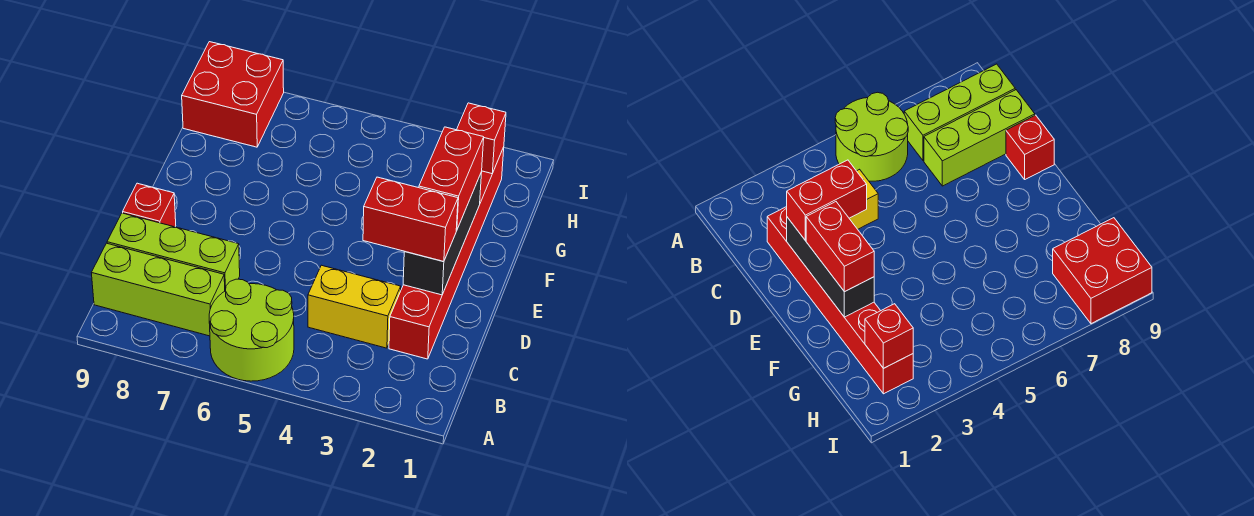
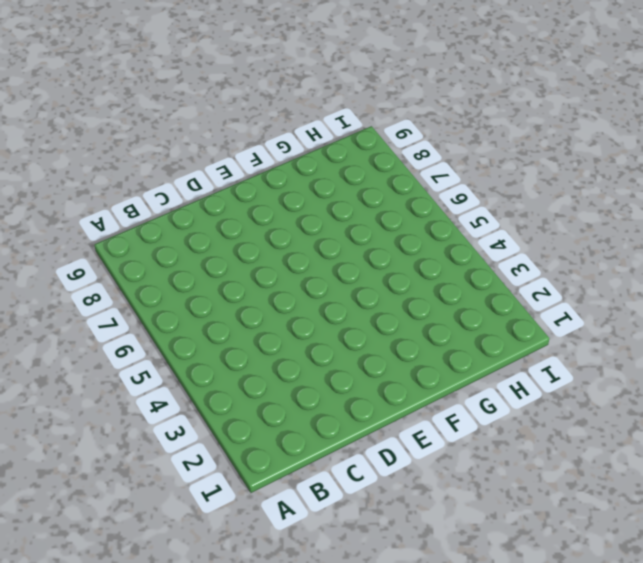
none -> lime round brick A5:B6 level 1
none -> lime brick B7:B9 level 1

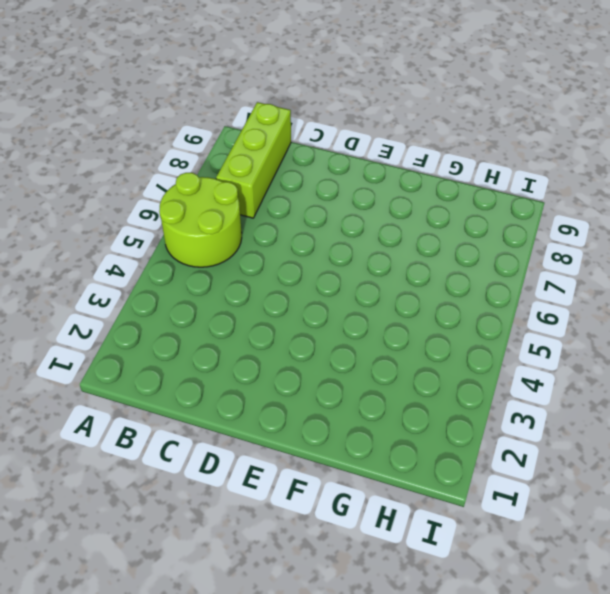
none -> red brick C2:H2 level 1
none -> yellow brick C3:C4 level 1

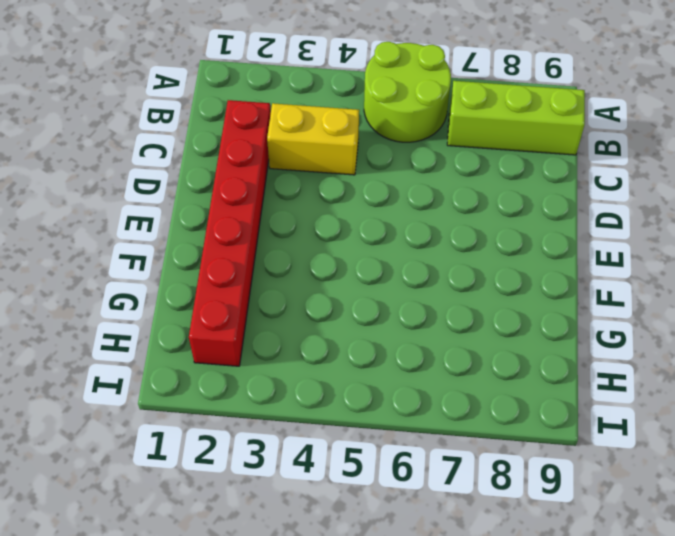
none -> lime brick C7:C9 level 1
none -> red brick D9 level 1

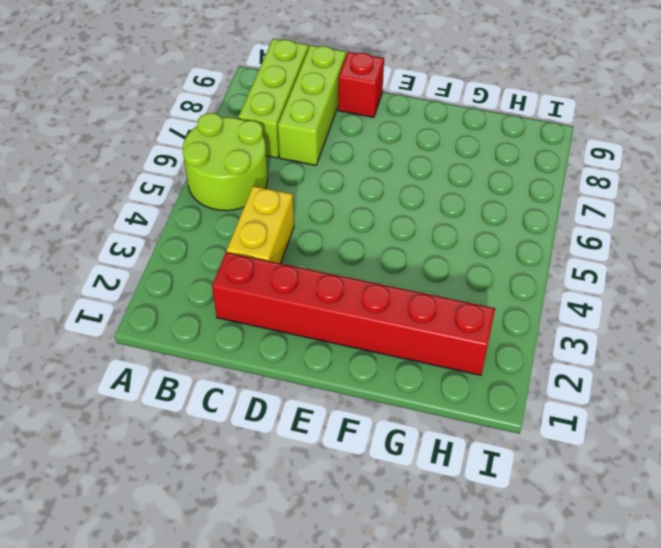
none -> red brick H8:I9 level 1
none -> black brick D2:F2 level 2

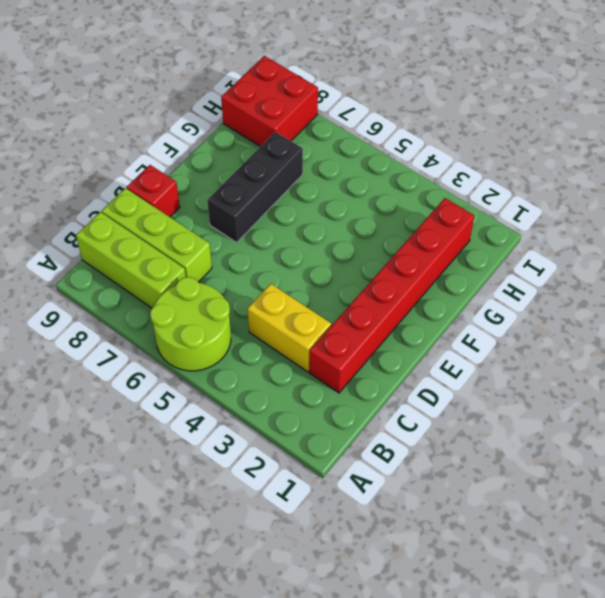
black brick E7:G7 level 1 -> black brick D2:F2 level 2
none -> red brick H2 level 2
none -> red brick D2:D3 level 3

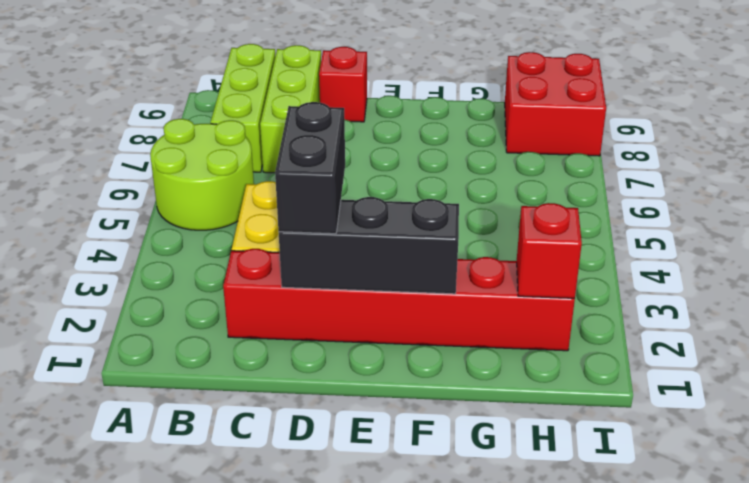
black brick D2:D3 level 3 -> red brick D2:D3 level 3
none -> red brick E2:F2 level 3

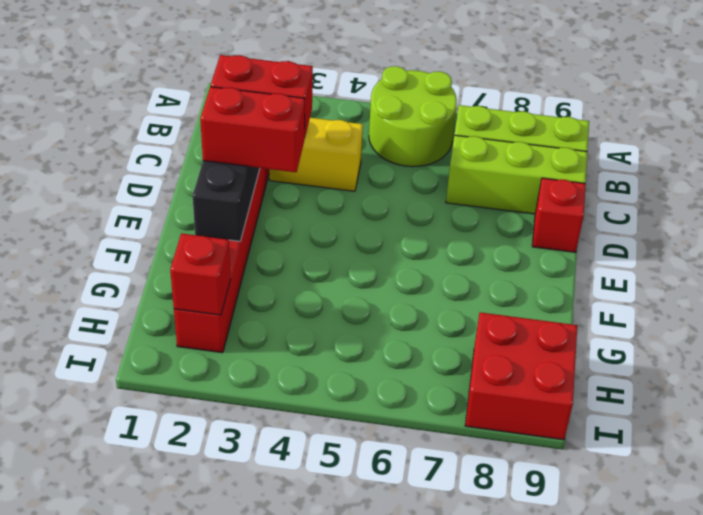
red brick E2:E3 level 3 -> red brick E2:F2 level 3

